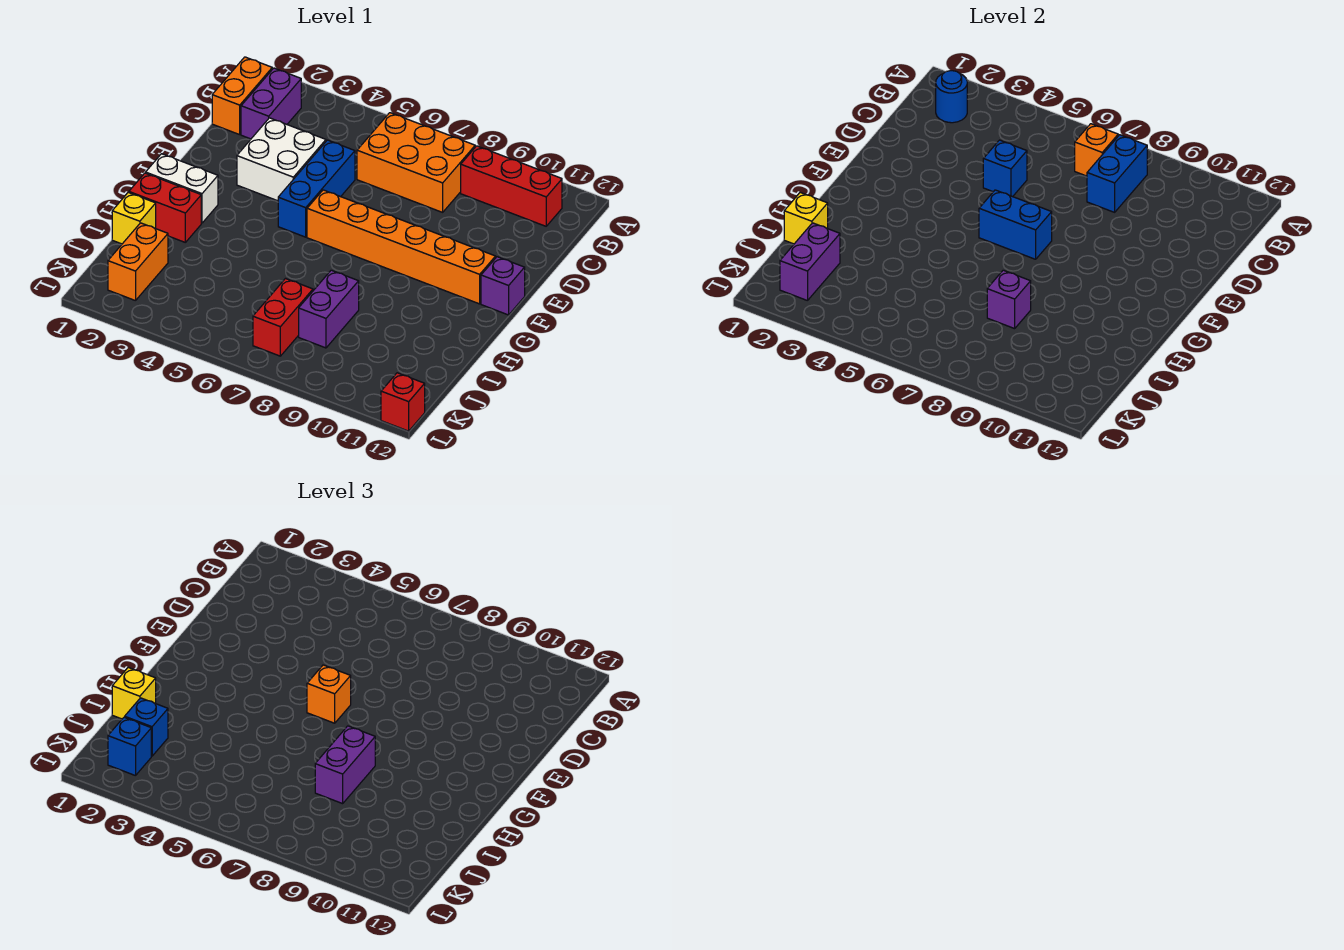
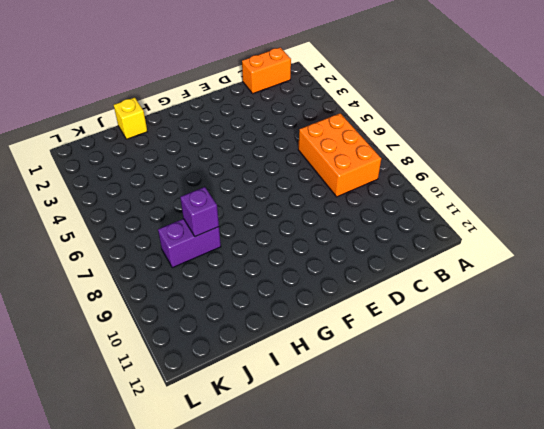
none -> purple brick B2:C2 level 1
none -> red brick B9:B11 level 1
none -> white brick D3:E4 level 1

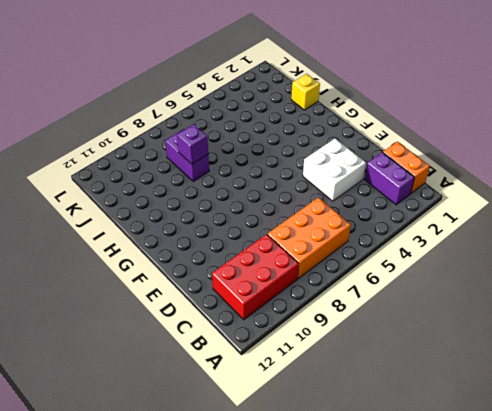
red brick B9:C11 level 1 -> red brick B9:B11 level 1
none -> blue brick D5:F5 level 1
none -> orange brick F6:F11 level 1
none -> purple brick F12 level 1

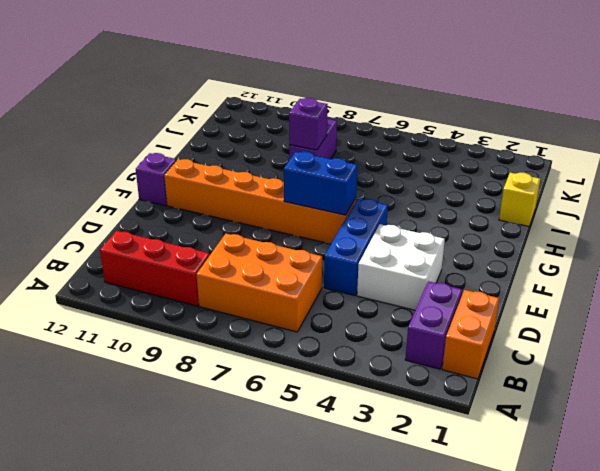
none -> white brick G1:G2 level 1
none -> red brick H1:H2 level 1
none -> orange brick J2:K2 level 1

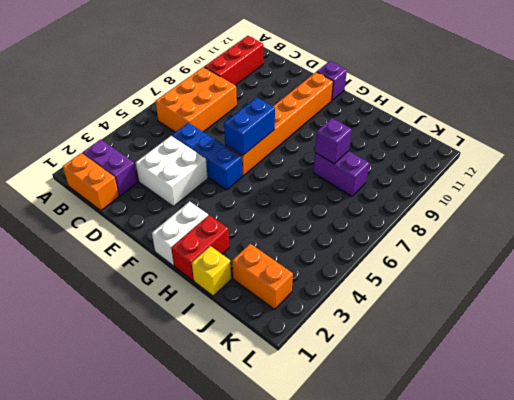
none -> red brick J7:K7 level 1
none -> red brick L12 level 1
none -> blue round brick B2 level 2

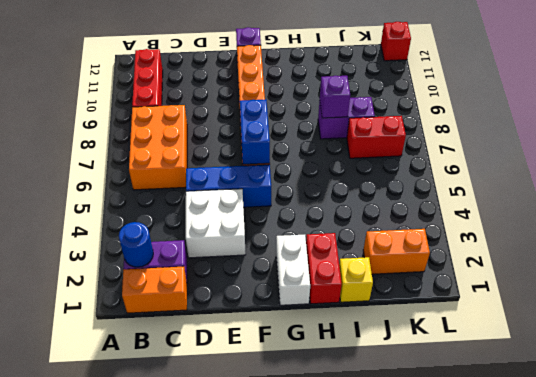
none -> orange brick B7 level 2
none -> blue brick B8:C8 level 2
none -> blue brick D5 level 2

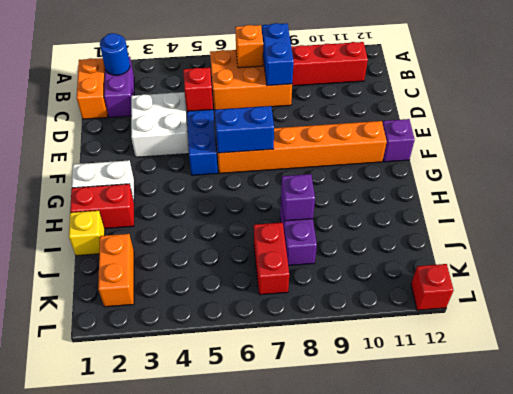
red brick D5 level 2 -> blue brick D5 level 2
none -> yellow brick I1 level 2
none -> purple brick J2:K2 level 2
none -> orange brick F6 level 3

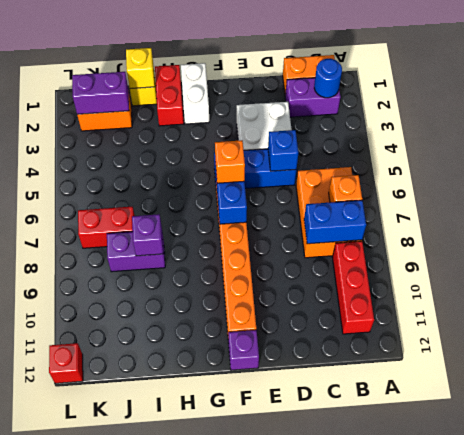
none -> purple brick H8:I8 level 3
none -> yellow brick I1 level 3
none -> blue brick J2 level 3

